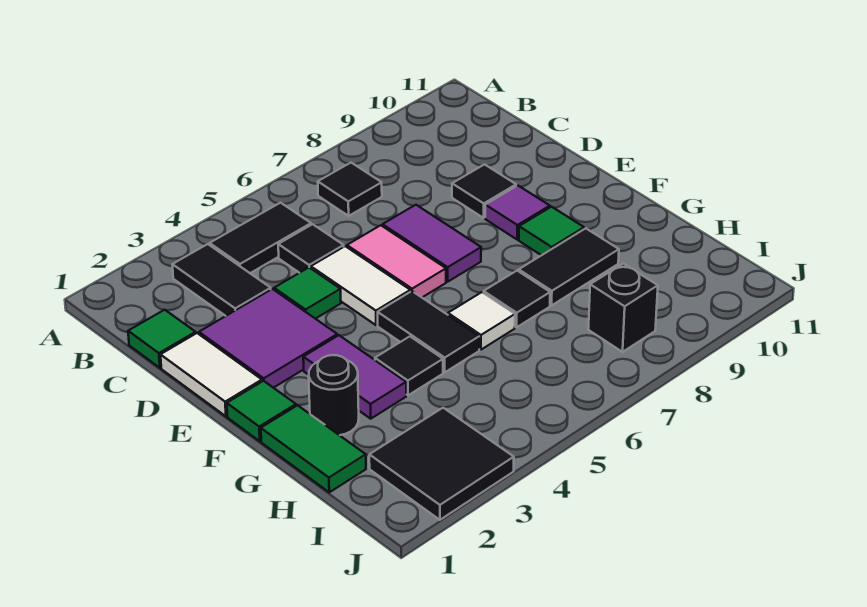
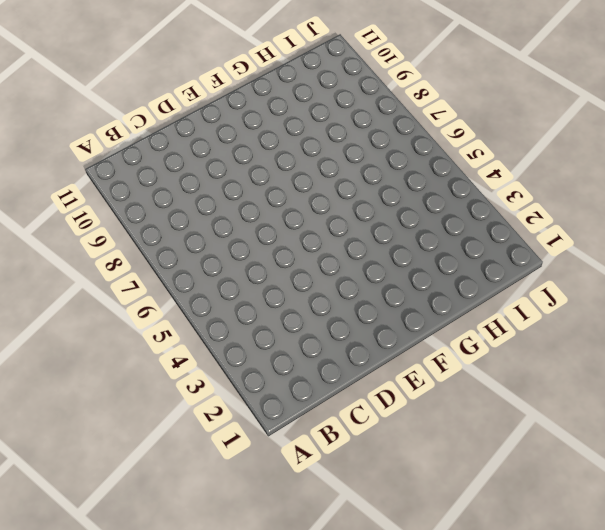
none -> black tile B3:C3 level 1
none -> black tile B4:B5 level 1
none -> black tile B7 level 1

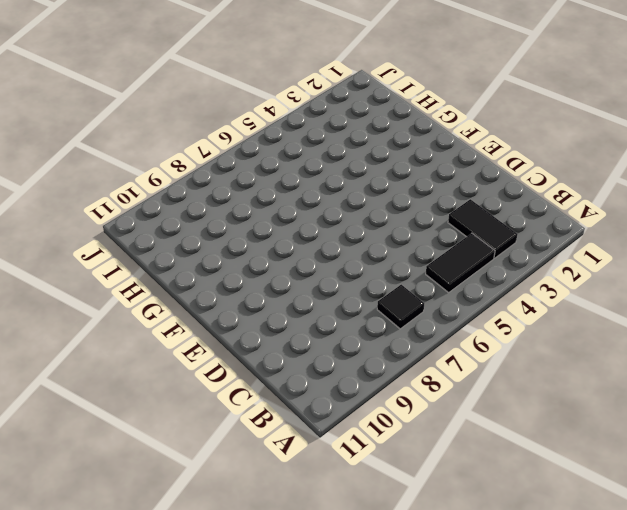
none -> green tile C1 level 1
none -> black tile C5 level 1
none -> white tile D1:E1 level 1

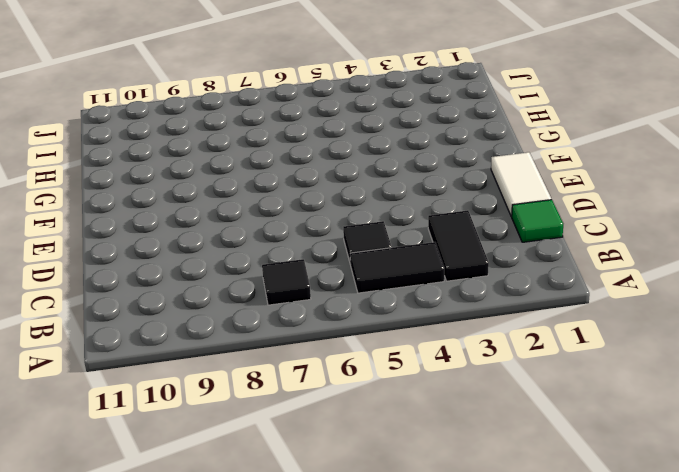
none -> purple tile D2:E3 level 1
none -> green tile D4 level 1
none -> white tile D5:E5 level 1

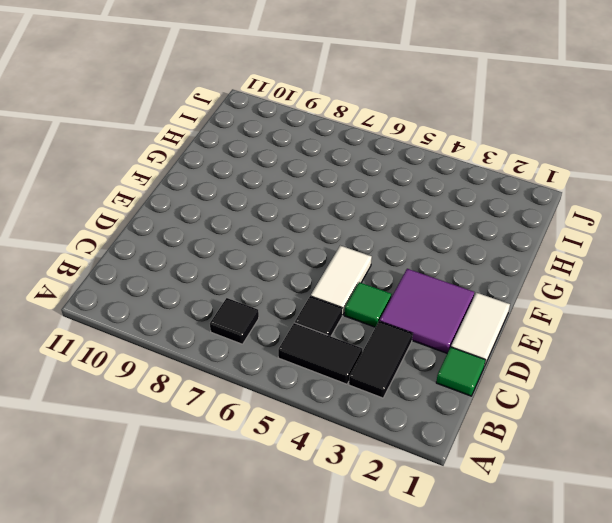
none -> pink tile D6:E6 level 1
none -> purple tile D7:E7 level 1
none -> black tile D9 level 1

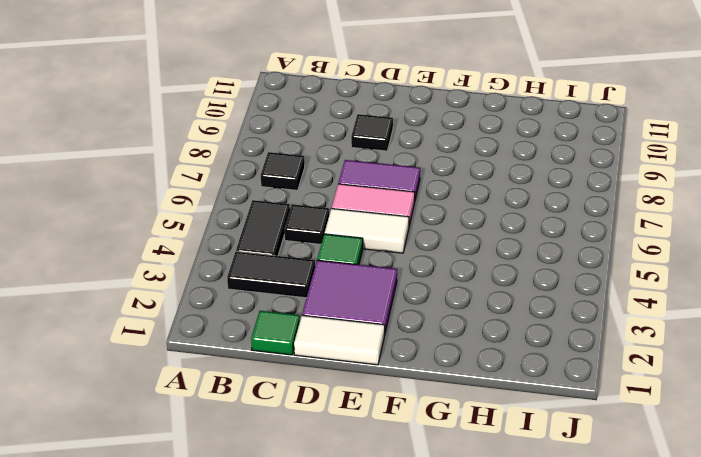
none -> purple tile E9 level 1
none -> green tile F1 level 1
none -> purple tile F3:G3 level 1

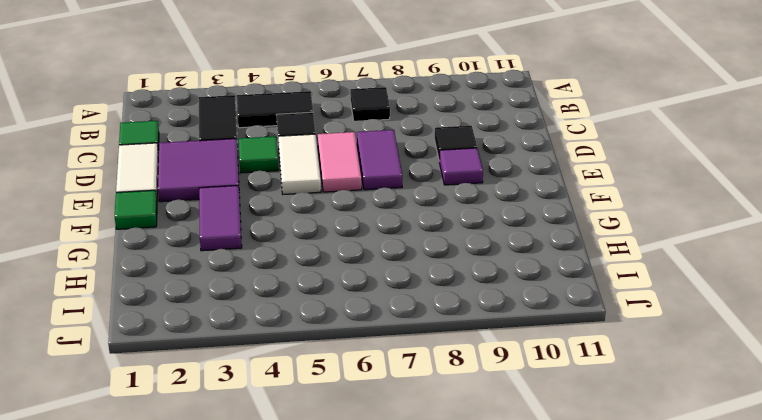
none -> black tile F5:G5 level 1
none -> green tile F9 level 1
none -> green tile G1:H1 level 1

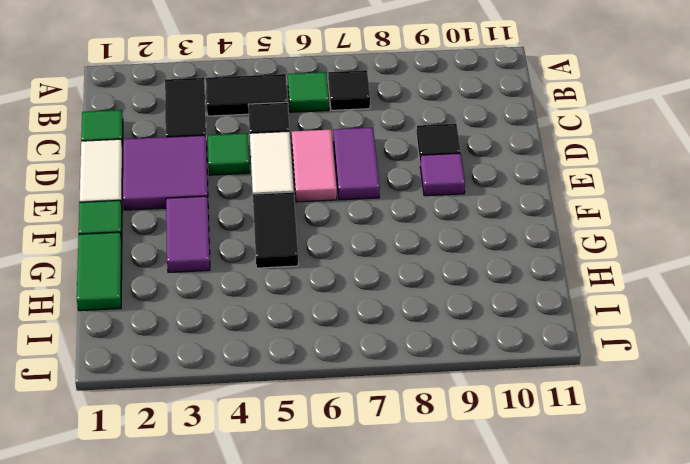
green tile B6 level 1 -> green tile F9 level 1
none -> black round brick G2 level 1
none -> black tile G4 level 1
none -> white tile G6 level 1

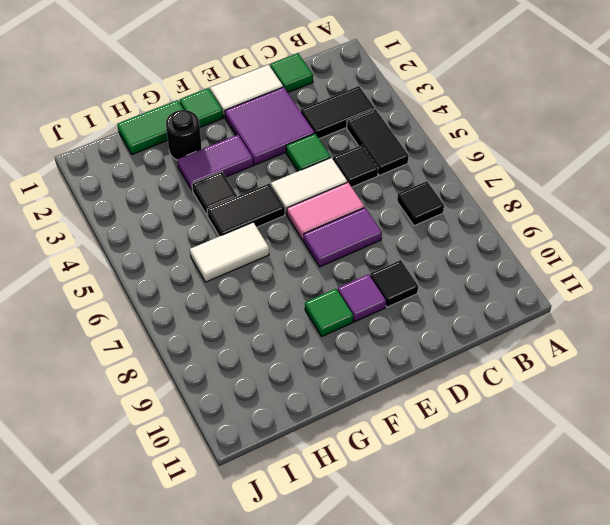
white tile G6:H6 level 1 -> white tile G6 level 1
none -> black tile G7 level 1
none -> black tile G8:G9 level 1
none -> black tile I2:J3 level 1

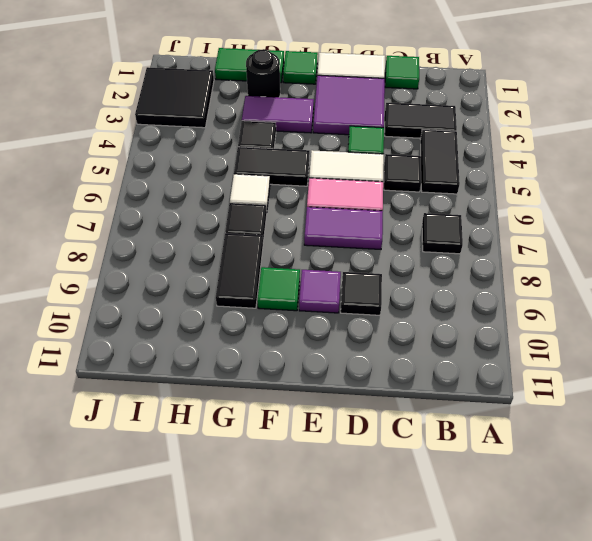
none -> black brick I8 level 1

